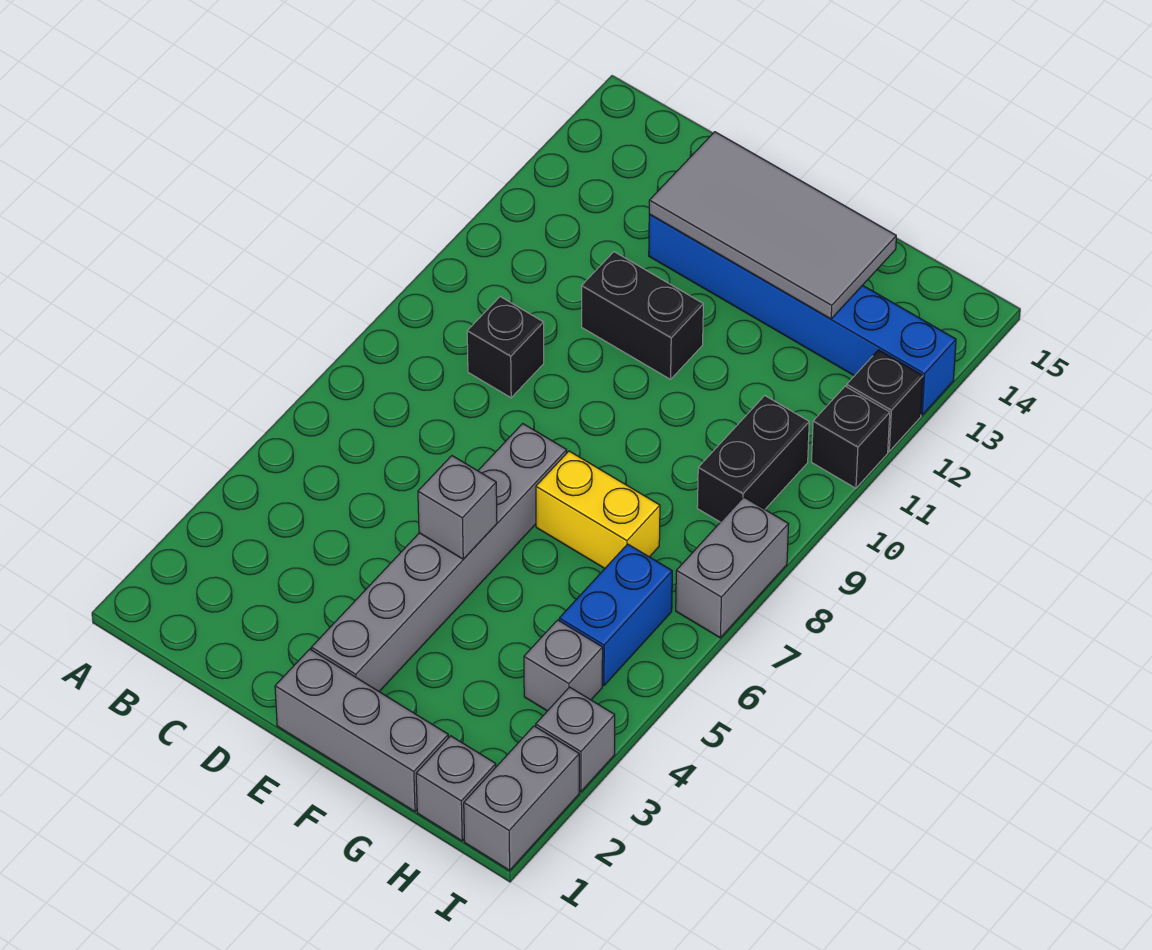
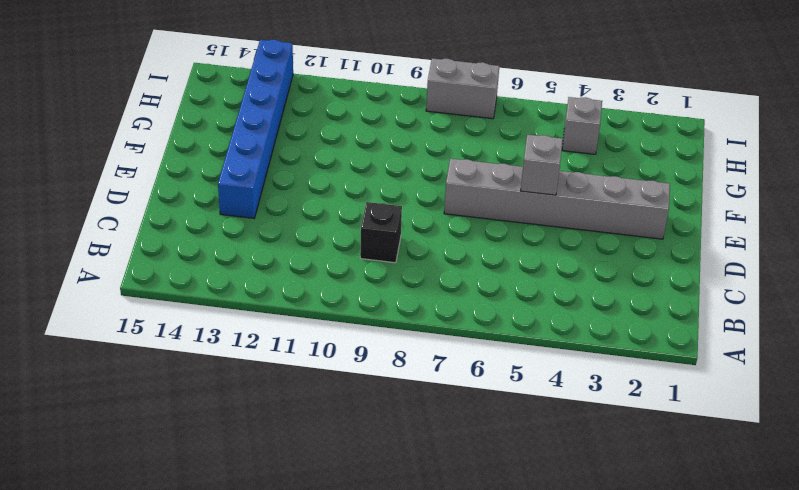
none -> black brick D11:E11 level 1
none -> grey brick E1:G1 level 1
none -> yellow brick F7:G7 level 1

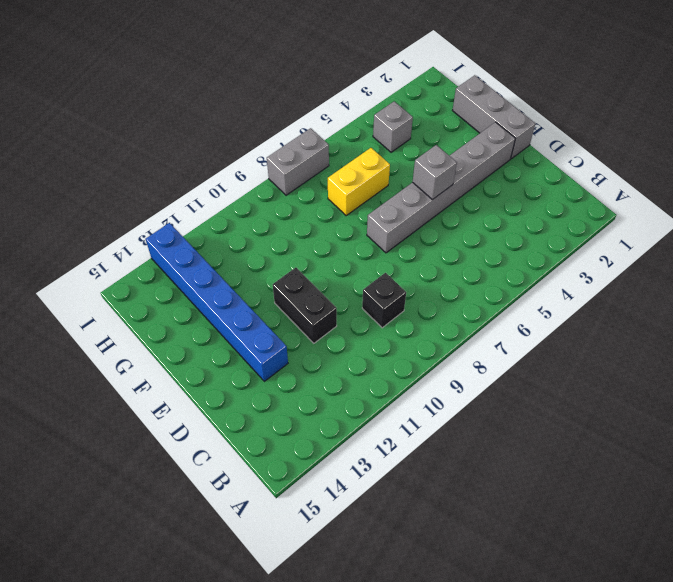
yellow brick G6:G7 level 1 -> yellow brick F7:G7 level 1
none -> grey brick H1 level 1
none -> blue brick H5:H6 level 1
none -> black brick H9:H10 level 1

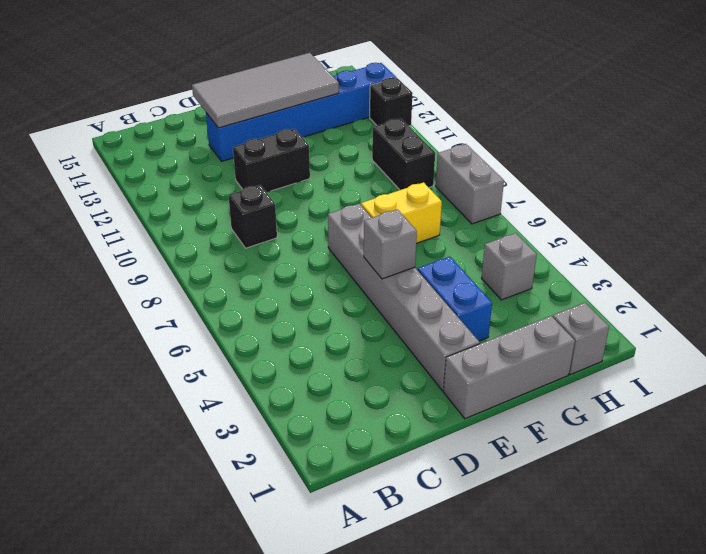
blue brick F3:F4 level 1 -> blue brick H5:H6 level 1
none -> grey brick I1:I2 level 1
none -> grey brick I3 level 1
none -> black brick I11 level 1

